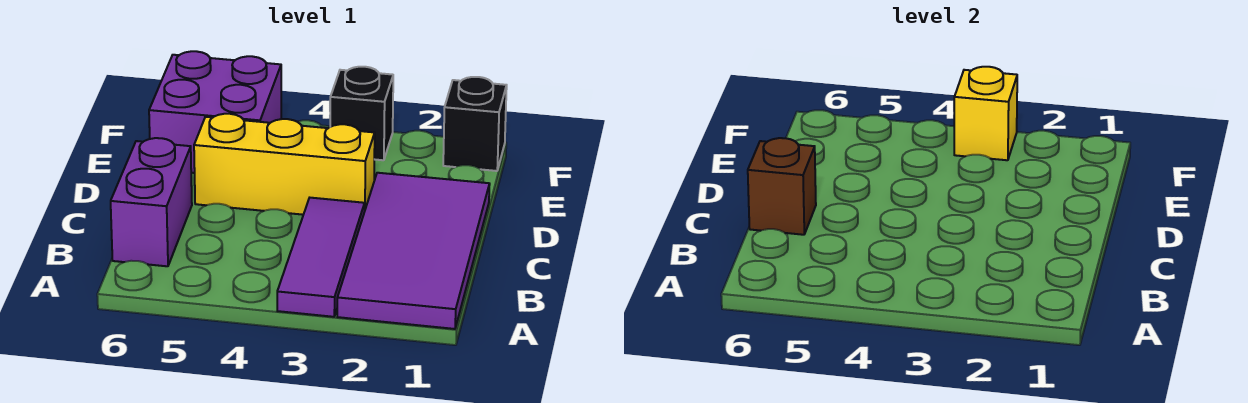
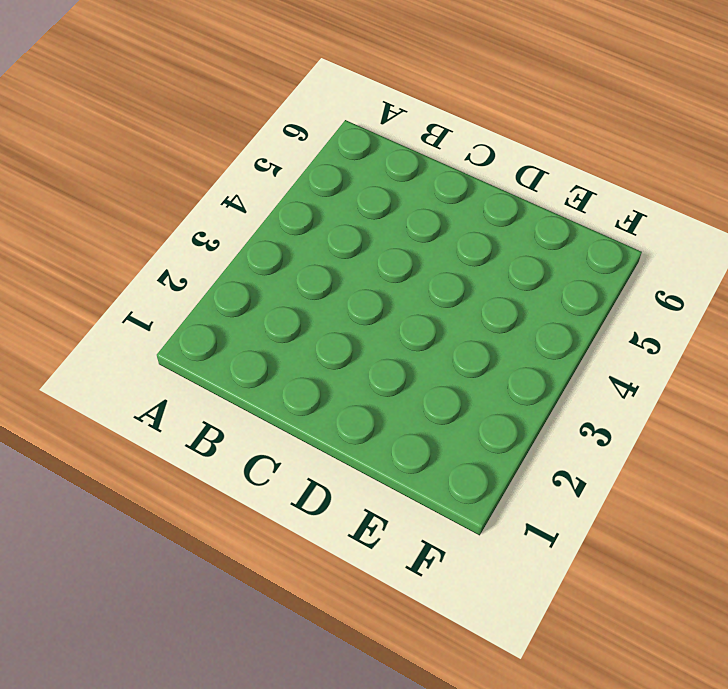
none -> purple tile A1:D2 level 1
none -> purple tile A3:C3 level 1

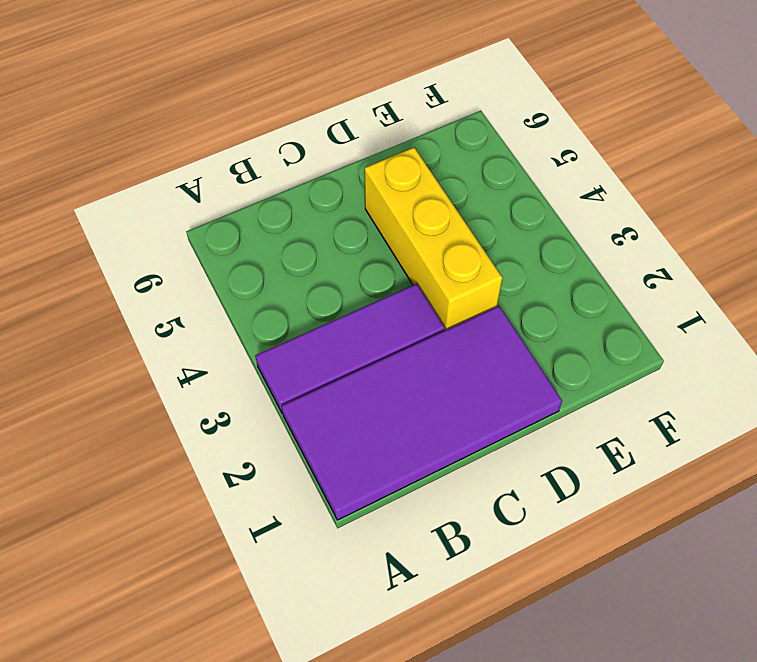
none -> purple brick B6:C6 level 1
none -> purple brick E5:F6 level 1

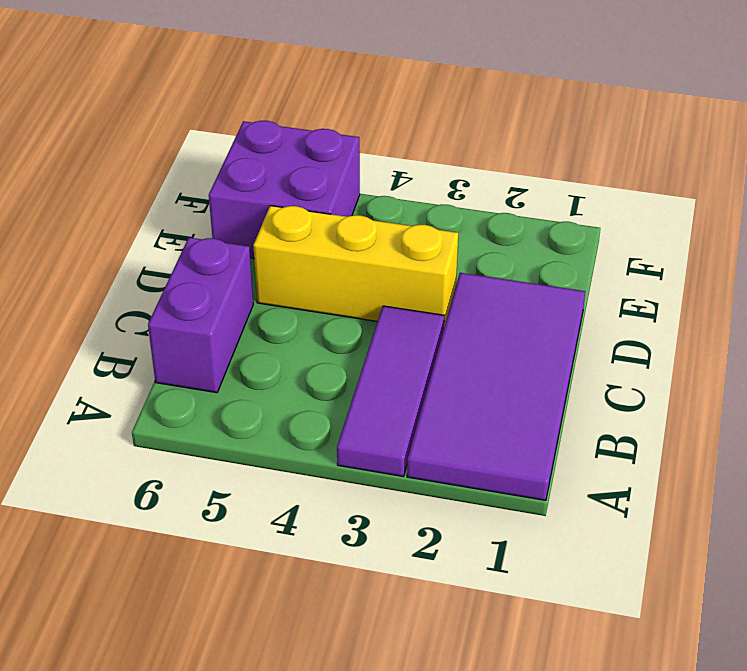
none -> black brick F1 level 1
none -> black brick F3 level 1

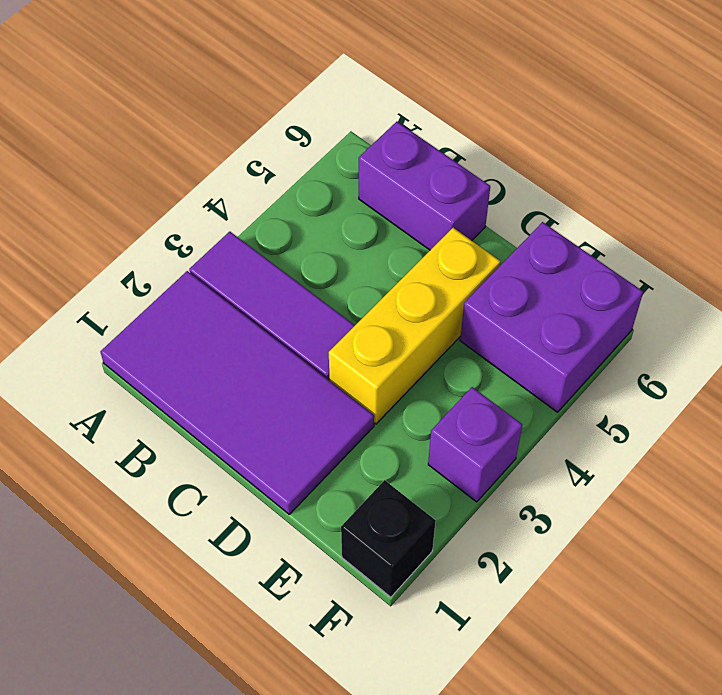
purple brick F3 level 1 -> black brick F3 level 1
none -> brown brick C6 level 2
none -> yellow brick F3 level 2

